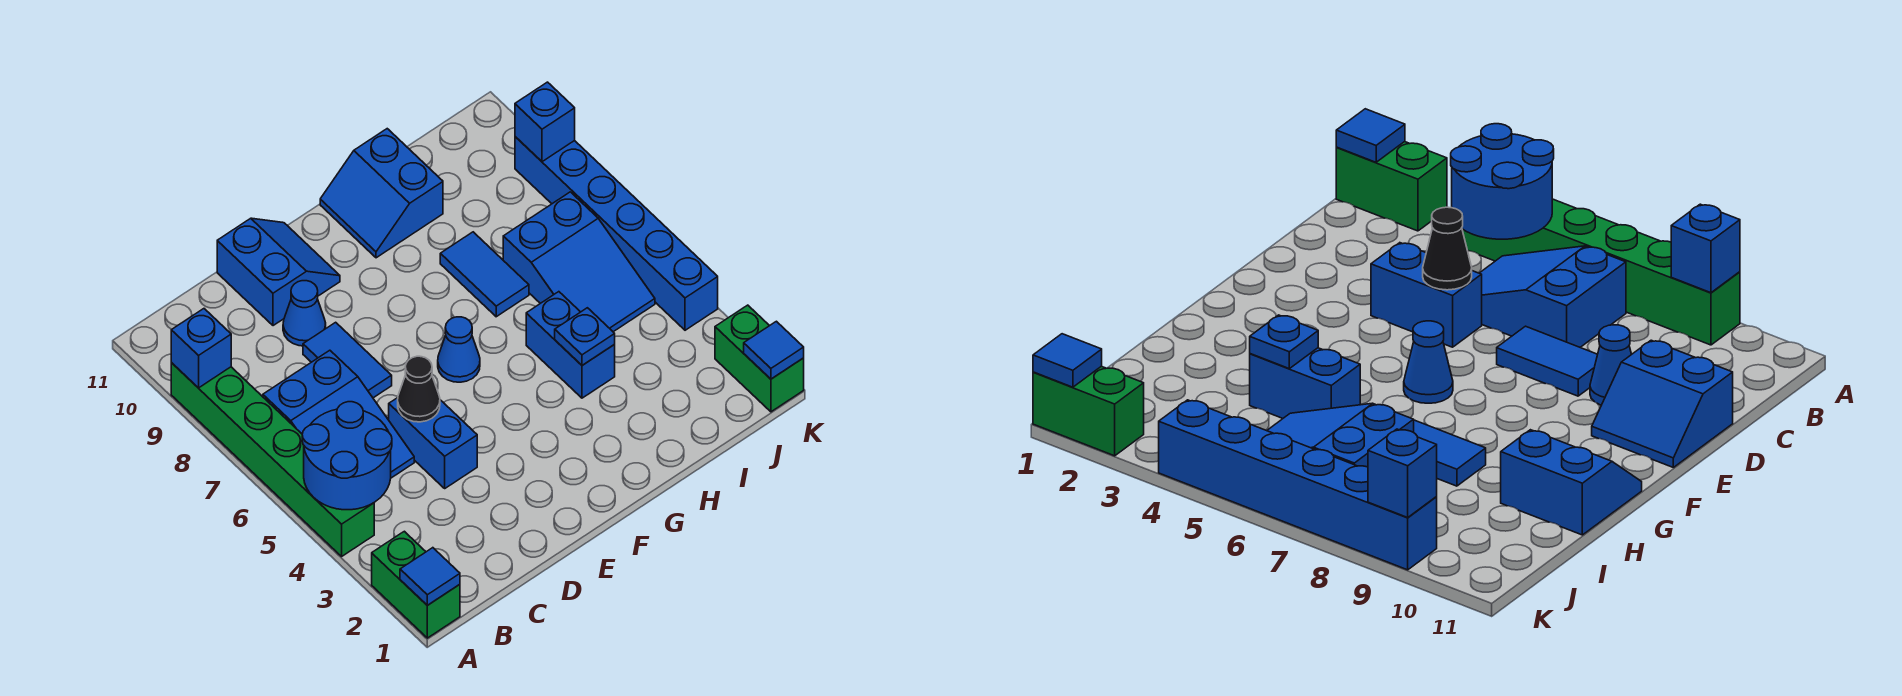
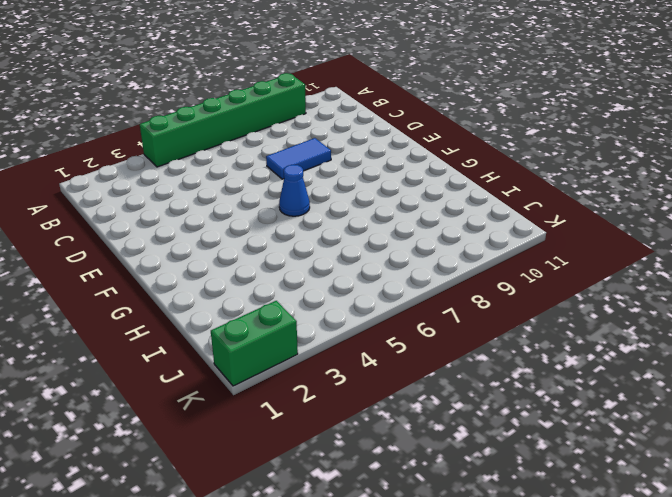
none -> green brick A1:A2 level 1
none -> blue slope B5:C7 level 1 top 7
none -> blue brick D4:D5 level 1

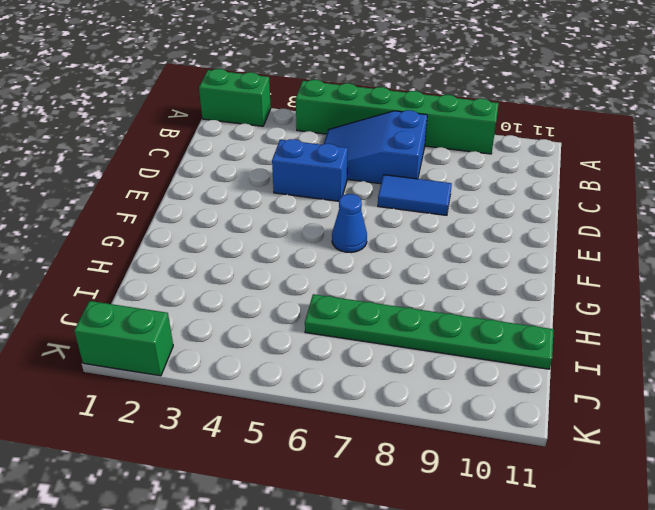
green plate I6:I11 level 1 -> blue slope I5:J7 level 1 top 7
none -> blue cone D9 level 1
none -> blue slope D10:E11 level 1 top D
none -> blue slope G10:H11 level 1 top H

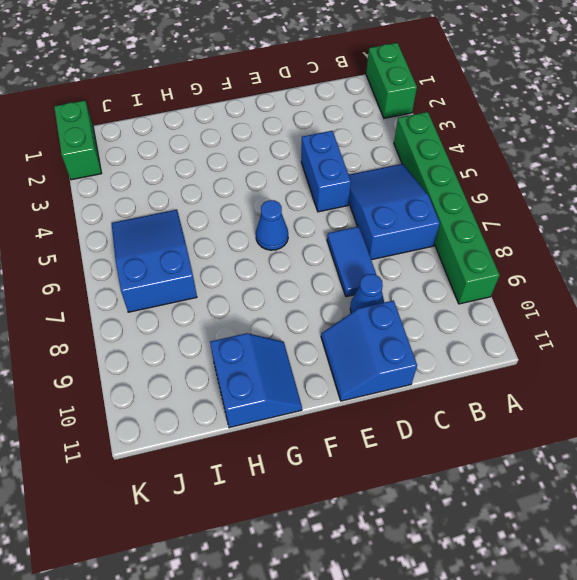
none -> blue brick H4:H5 level 1
none -> blue tile H7:H8 level 1
none -> blue brick K4:K9 level 1

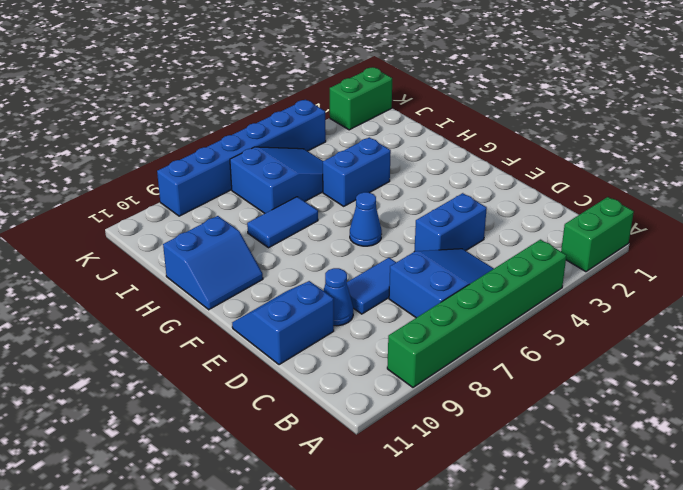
none -> blue tile A1 level 2
none -> blue round brick A4:B5 level 2
none -> blue brick A9 level 2

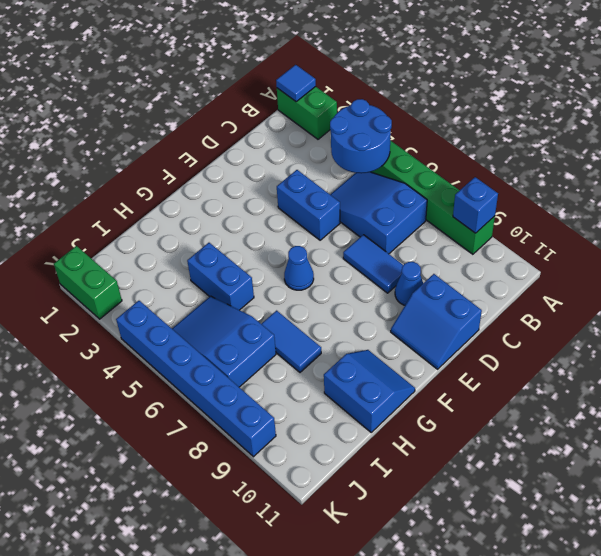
none -> black cone D5 level 2
none -> blue plate H4 level 2
none -> blue tile K1 level 2

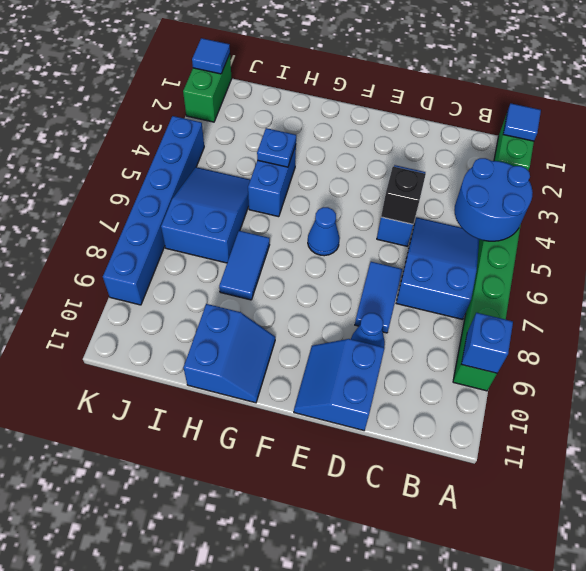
black brick D5 level 2 -> black cone D5 level 2
none -> blue brick K9 level 2

